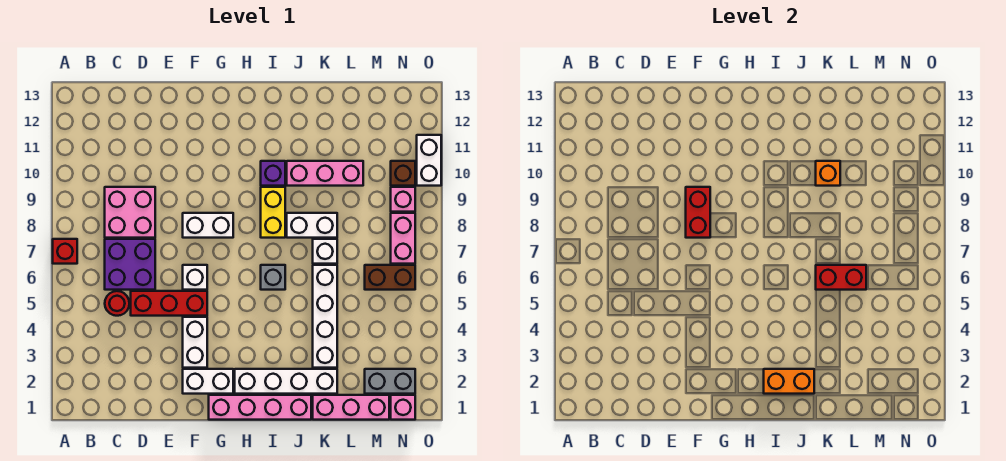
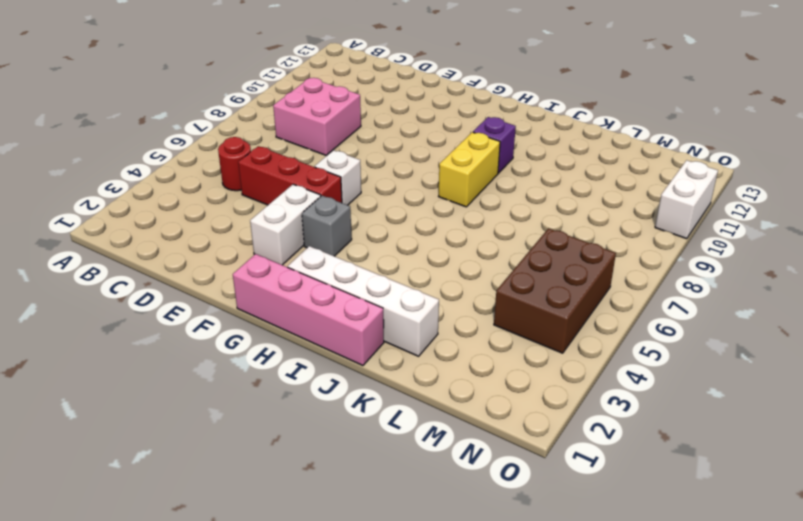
grey brick G4 level 1 -> grey brick I6 level 1
brown brick M4:N6 level 1 -> brown brick M6:N6 level 1
none -> red brick A7 level 1
none -> purple brick C6:D7 level 1
none -> white brick F2:G2 level 1
none -> white brick F8:G8 level 1

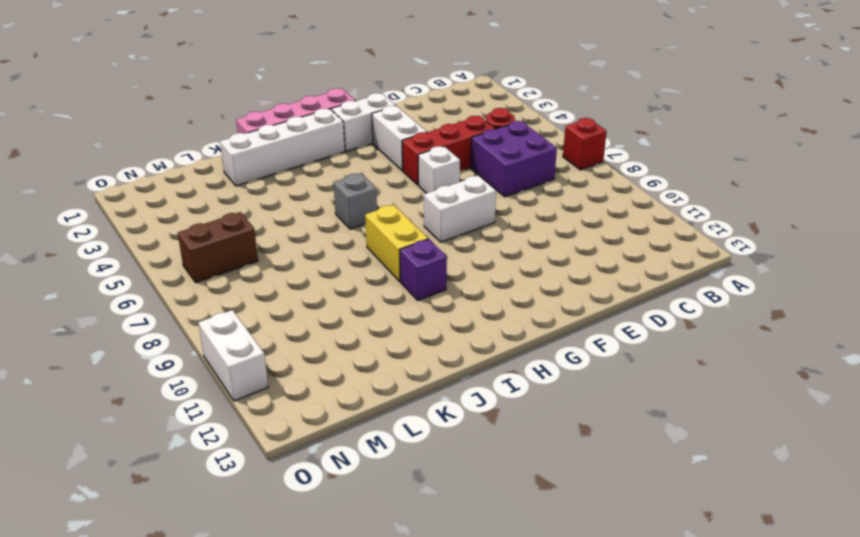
none -> pink brick C8:D9 level 1
none -> white brick J8:K8 level 1
none -> pink brick J10:L10 level 1
none -> pink brick K1:M1 level 1

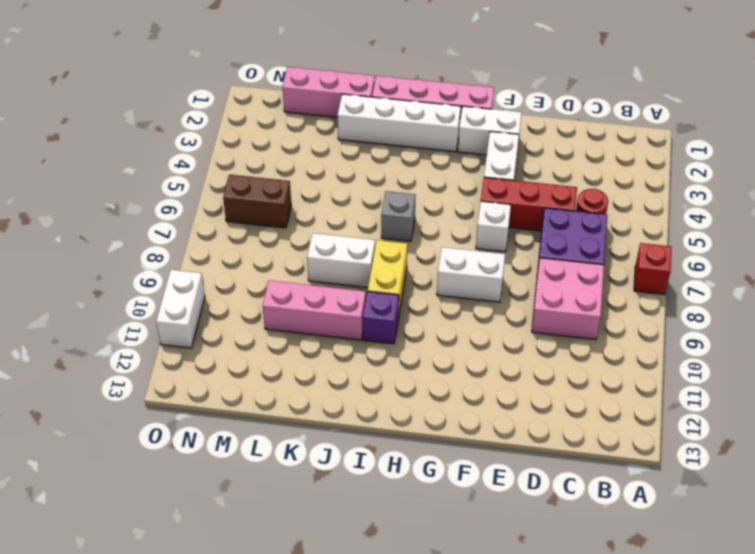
none -> white brick K3:K6 level 1
none -> white brick K7 level 1
none -> grey brick M2:N2 level 1
none -> pink brick N1 level 1

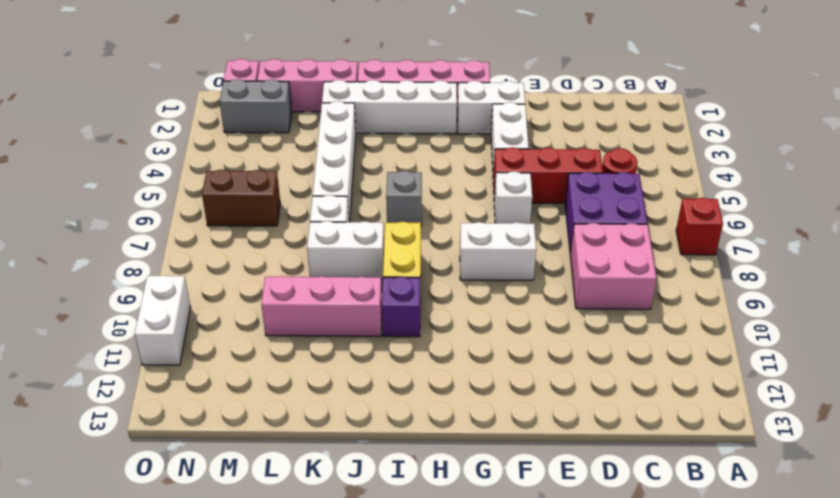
none -> pink brick N7:N8 level 1
none -> pink brick N9 level 1
none -> brown brick N10 level 1
none -> red brick F8:F9 level 2

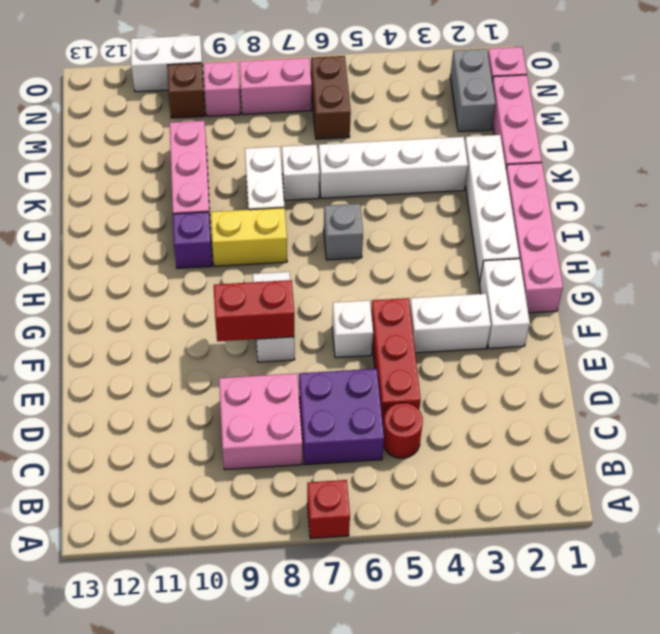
none -> orange brick I2:J2 level 2
none -> red brick K6:L6 level 2
none -> orange brick K10 level 2

